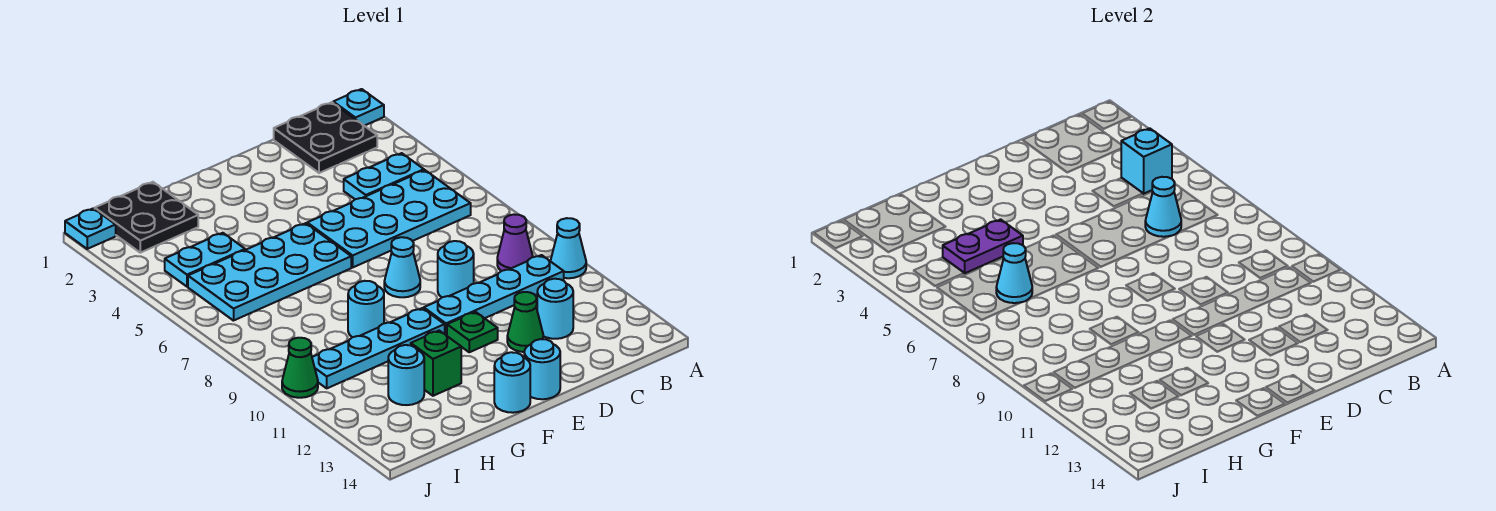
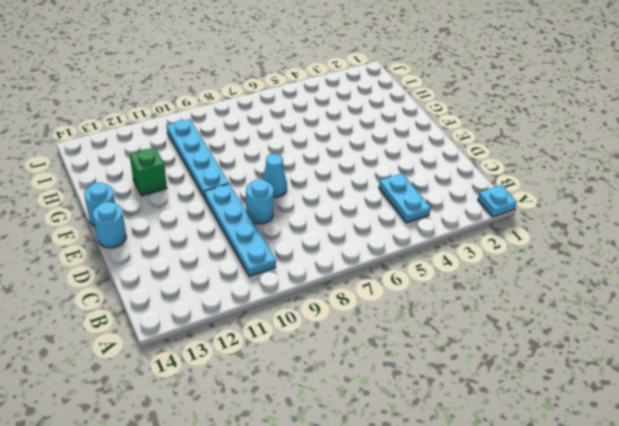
none -> cyan cone A10 level 1
none -> black plate B1:C2 level 1
none -> cyan plate B5:E6 level 1

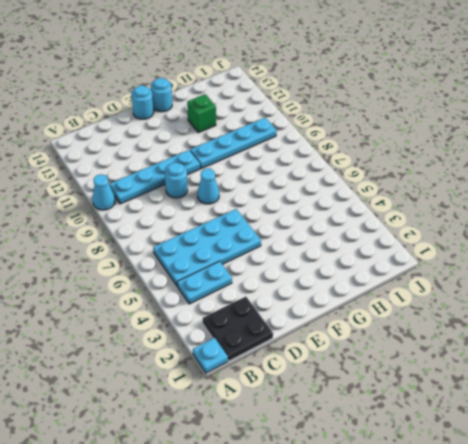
none -> purple cone B9 level 1
none -> cyan round brick C12 level 1
none -> green cone D12 level 1

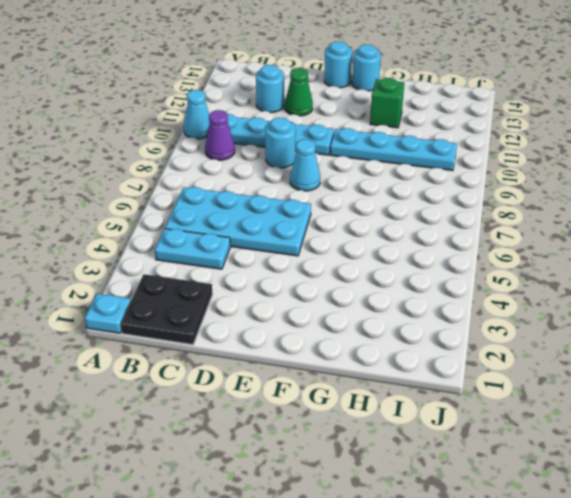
none -> green plate E11 level 1
none -> cyan plate F5:I6 level 1
none -> cyan round brick G9 level 1

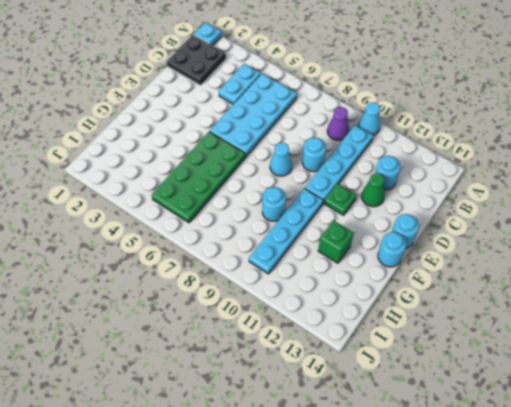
green plate F5:I6 level 1 -> cyan plate F5:I6 level 1
none -> black plate H1:I2 level 1
none -> cyan plate H4:I4 level 1
none -> cyan round brick H12 level 1

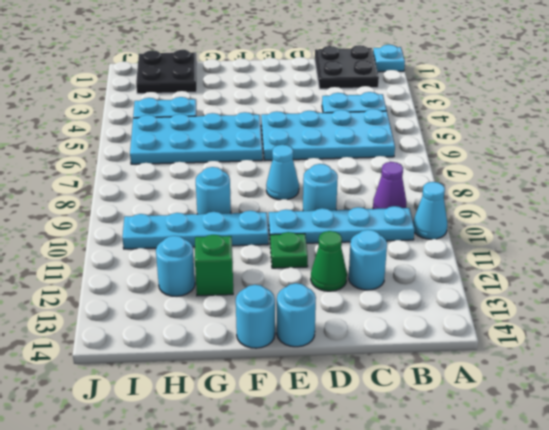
none -> cyan plate J1 level 1
none -> green cone J10 level 1
none -> cyan brick B4 level 2

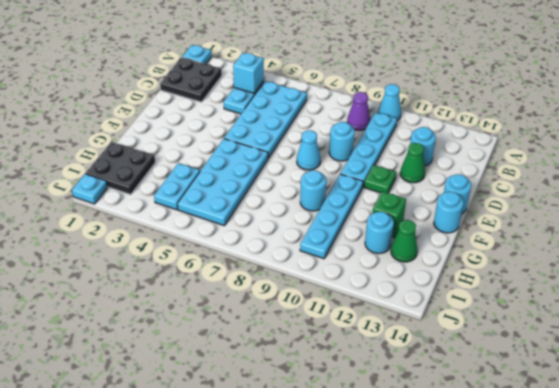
green cone H13 level 1 -> green cone J10 level 1
none -> cyan cone C6 level 2
none -> purple plate G4:H4 level 2
none -> cyan cone H6 level 2

